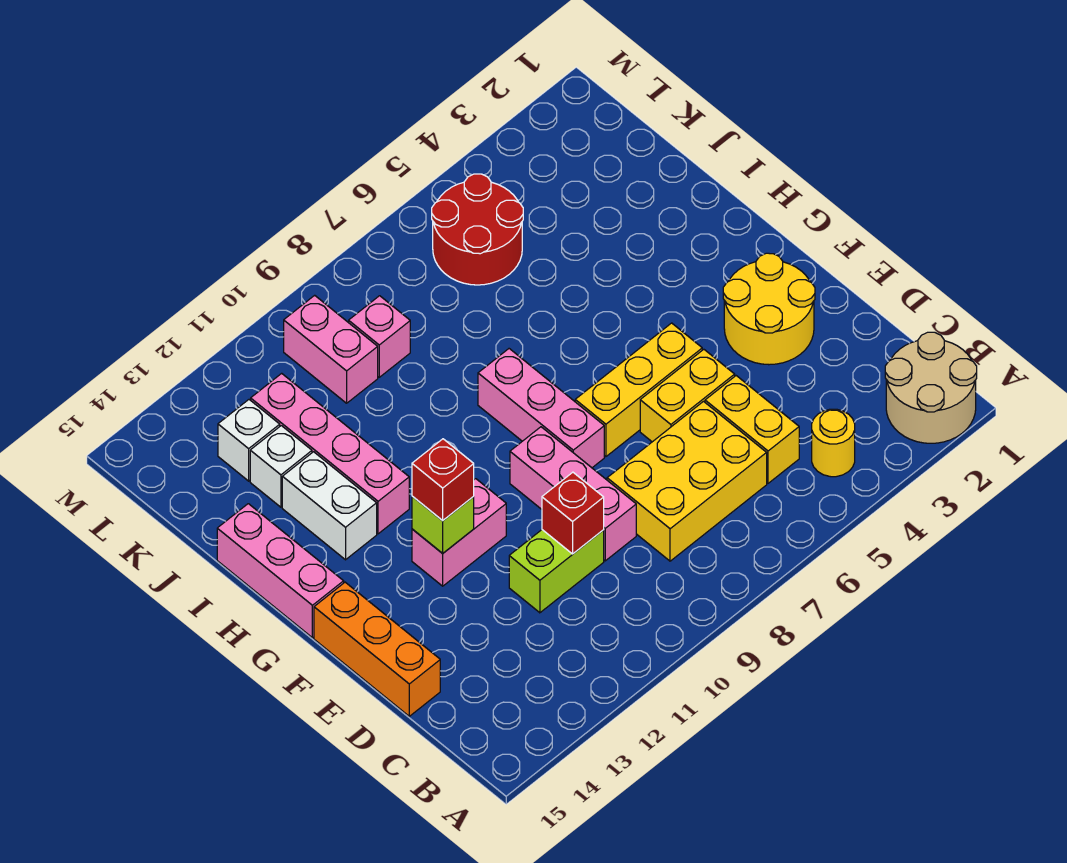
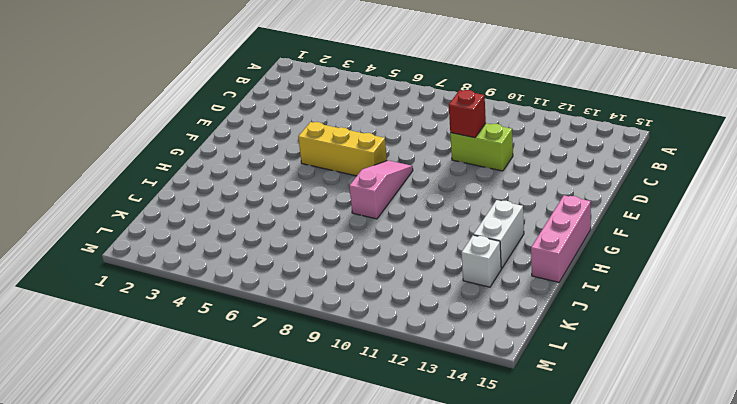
pink slope F8:H8 level 1 top H -> pink brick F8:H8 level 1
none -> tan round brick A1:B2 level 1
none -> yellow round brick B4 level 1
none -> yellow brick C5:D5 level 1

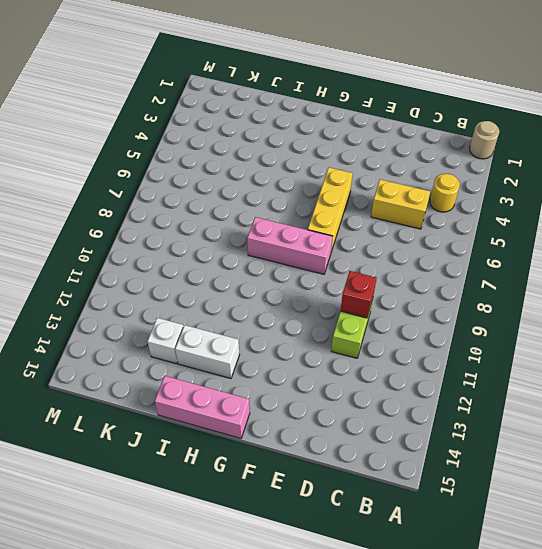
tan round brick A1 level 1 -> tan round brick A1:B2 level 1
none -> yellow brick C6:D8 level 1
none -> pink brick D9:F9 level 1
none -> orange brick D15:F15 level 1

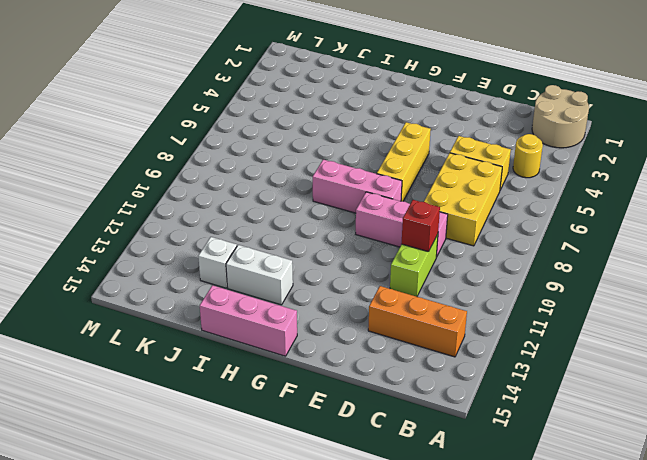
orange brick B13:D13 level 1 -> orange brick D15:F15 level 1
none -> yellow round brick E2:F3 level 1
none -> yellow brick E5:E6 level 1
none -> pink brick F11:F12 level 1

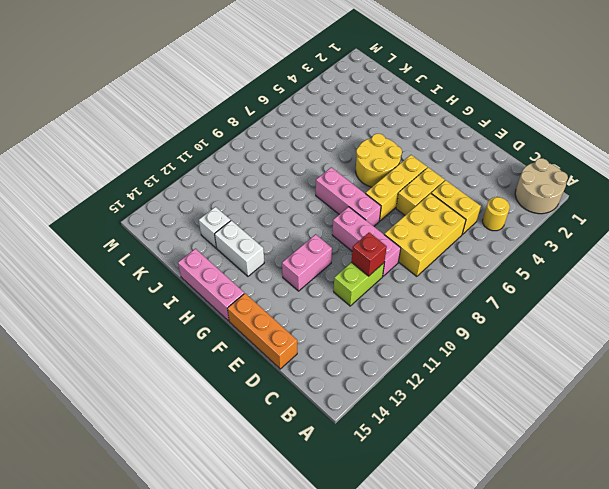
yellow round brick G5:H6 level 1 -> yellow round brick E2:F3 level 1
none -> pink brick H12:K12 level 1
none -> red round brick K5:L6 level 1
none -> pink brick K9 level 1

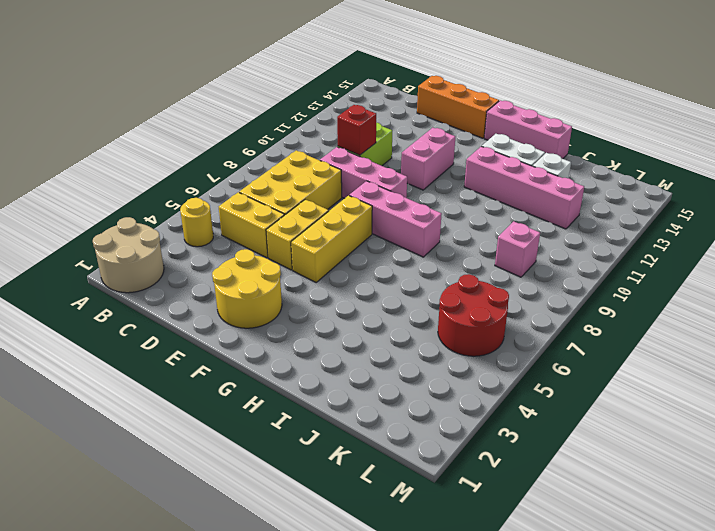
none -> pink brick K10:L10 level 1
none -> white brick K13 level 1
none -> lime brick F12 level 2

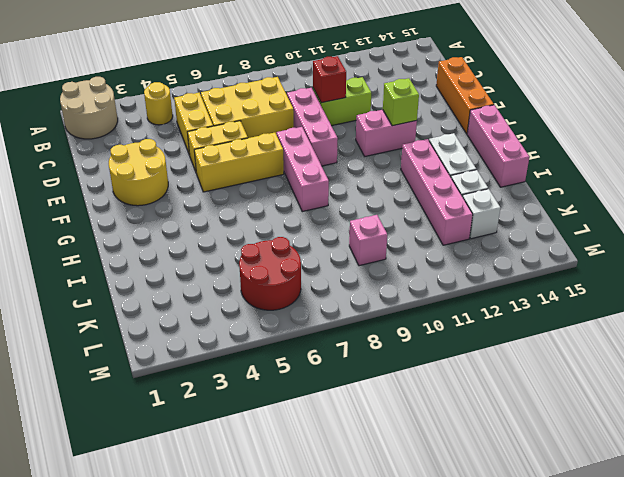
none -> pink brick K10:L10 level 1
none -> red brick F12 level 3

